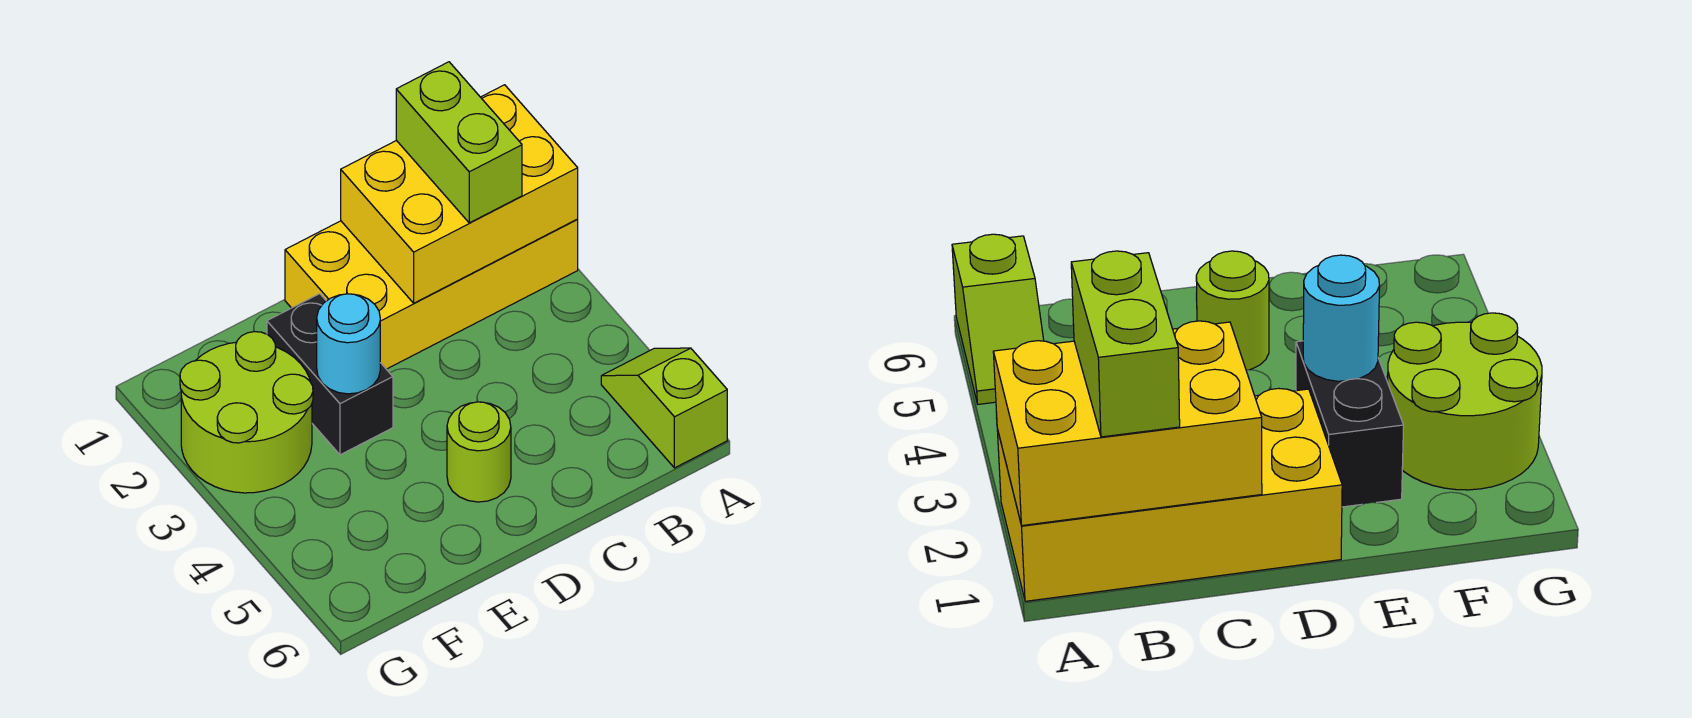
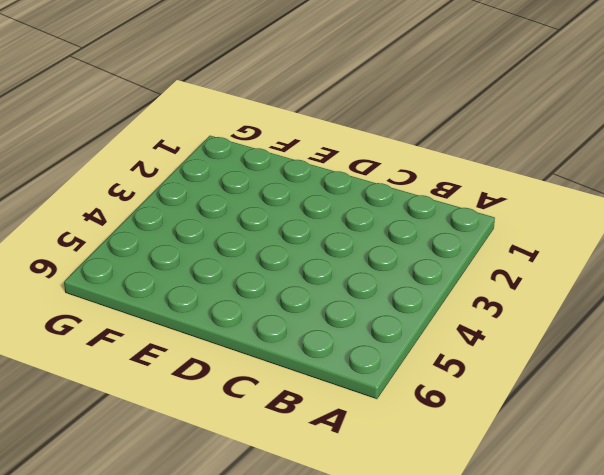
none -> yellow brick A1:D2 level 1
none -> lime slope A5:A6 level 1 top 6

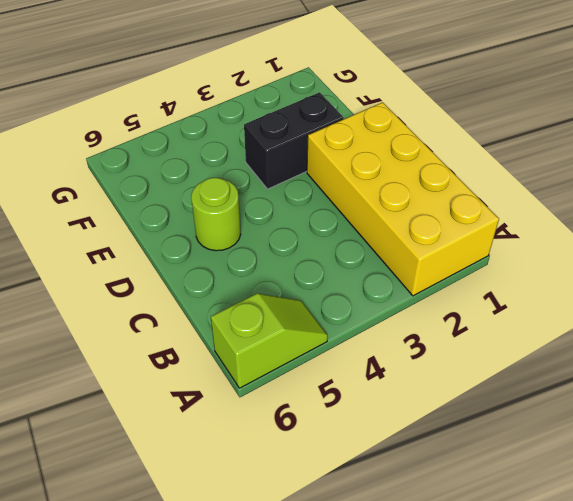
none -> lime round brick F2:G3 level 1
none -> yellow brick A1:C2 level 2

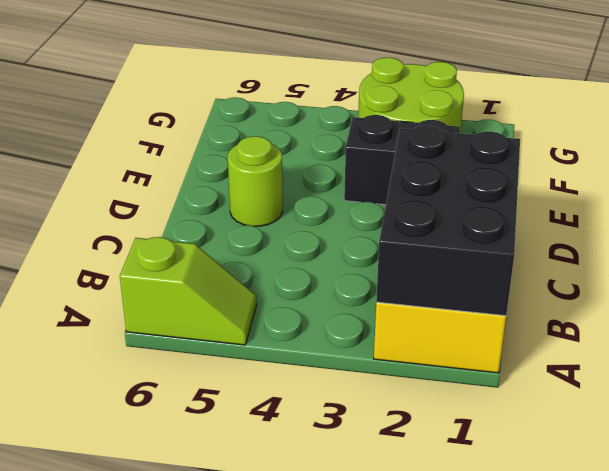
black brick A1:C2 level 2 -> yellow brick A1:C2 level 2
none -> cyan round brick E3 level 2
none -> lime brick B1:B2 level 3

